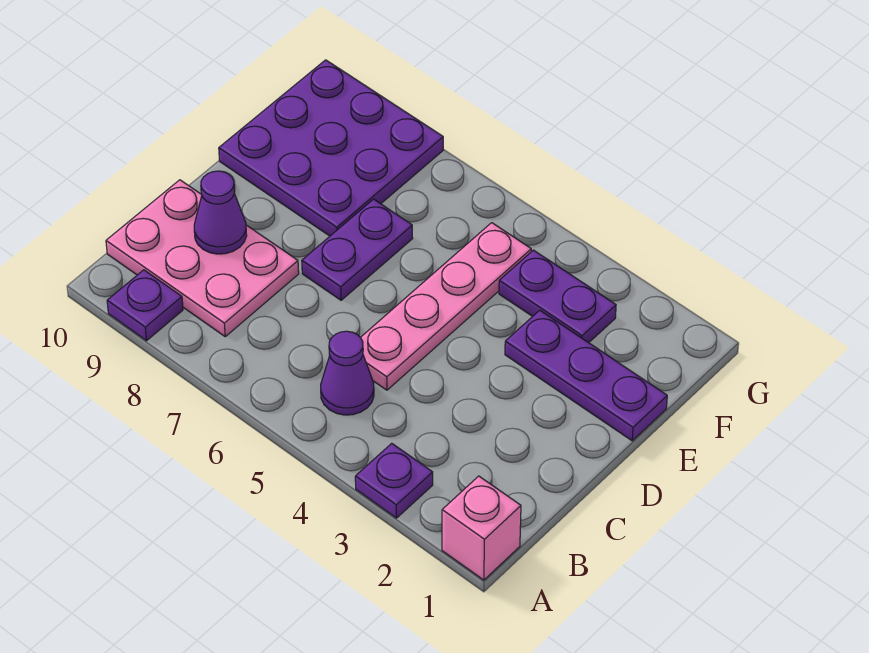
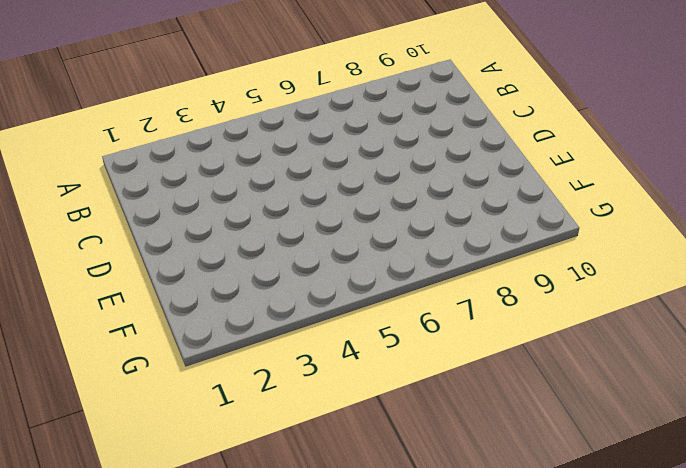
none -> pink brick A1 level 1
none -> purple plate A3 level 1

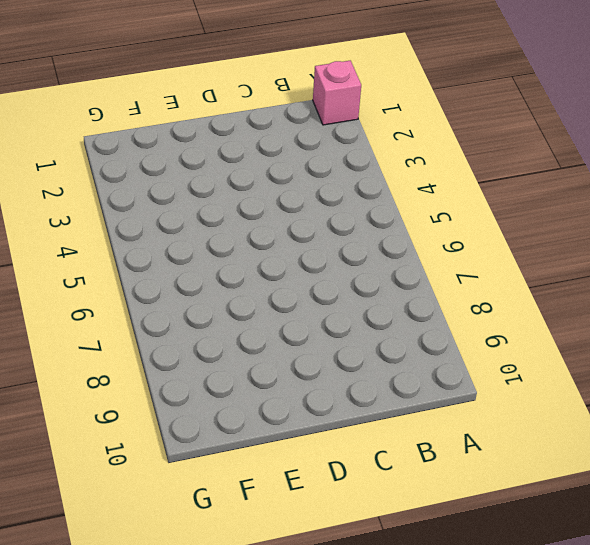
none -> purple plate A3 level 1
none -> purple plate A9 level 1

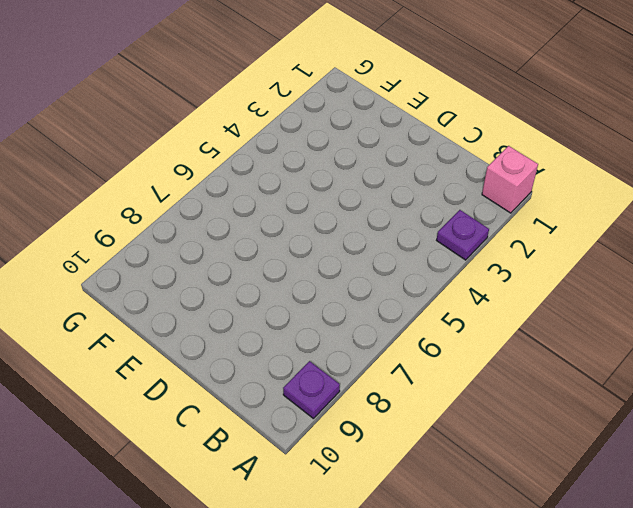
none -> purple cone B5 level 1
none -> pink plate B8:C10 level 1

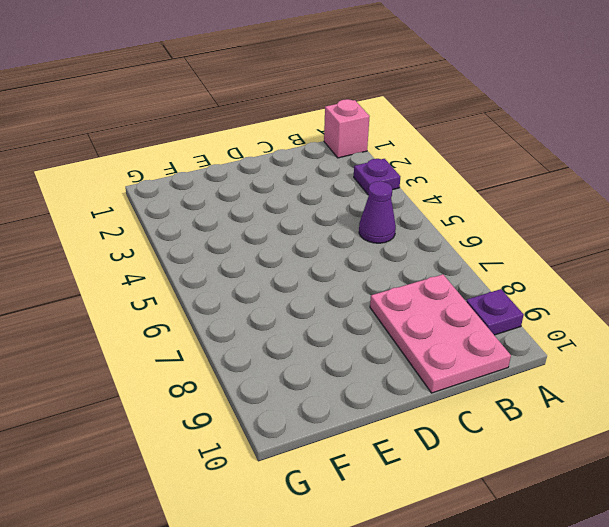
none -> pink plate C5:F5 level 1
none -> purple plate D7:E7 level 1

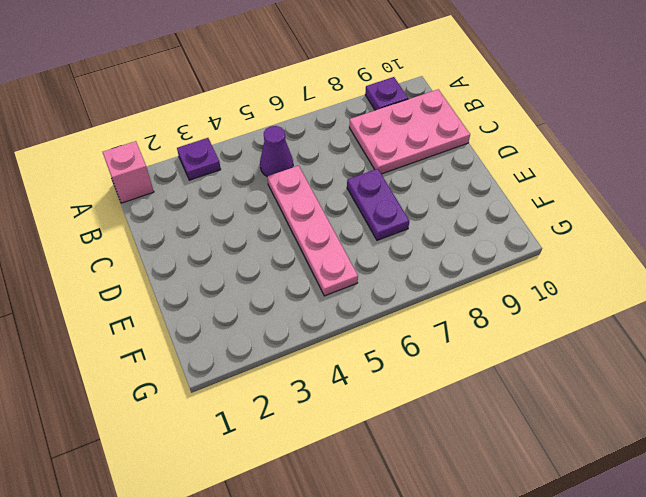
none -> purple plate E1:E3 level 1
none -> purple plate E8:G10 level 1

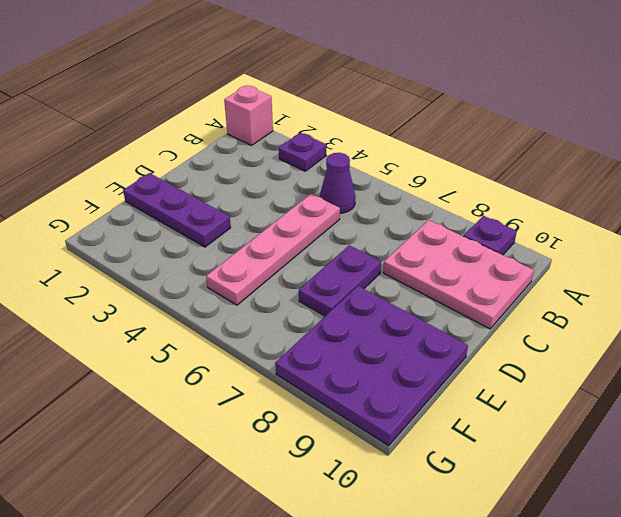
none -> purple plate F3:F4 level 1
none -> purple cone C9 level 2

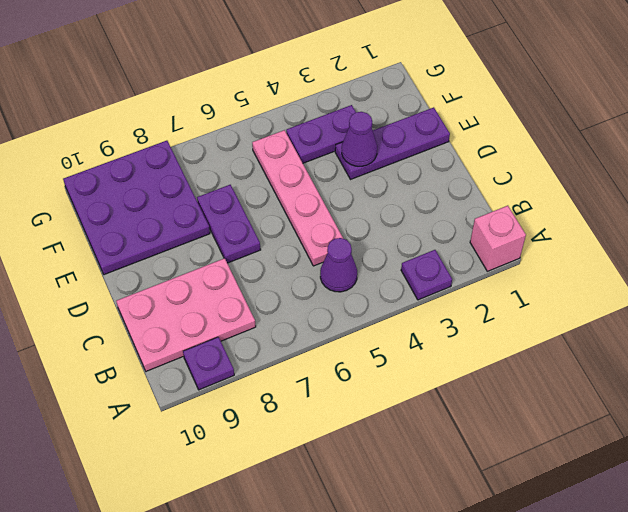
purple cone E3 level 2 -> purple cone C9 level 2

